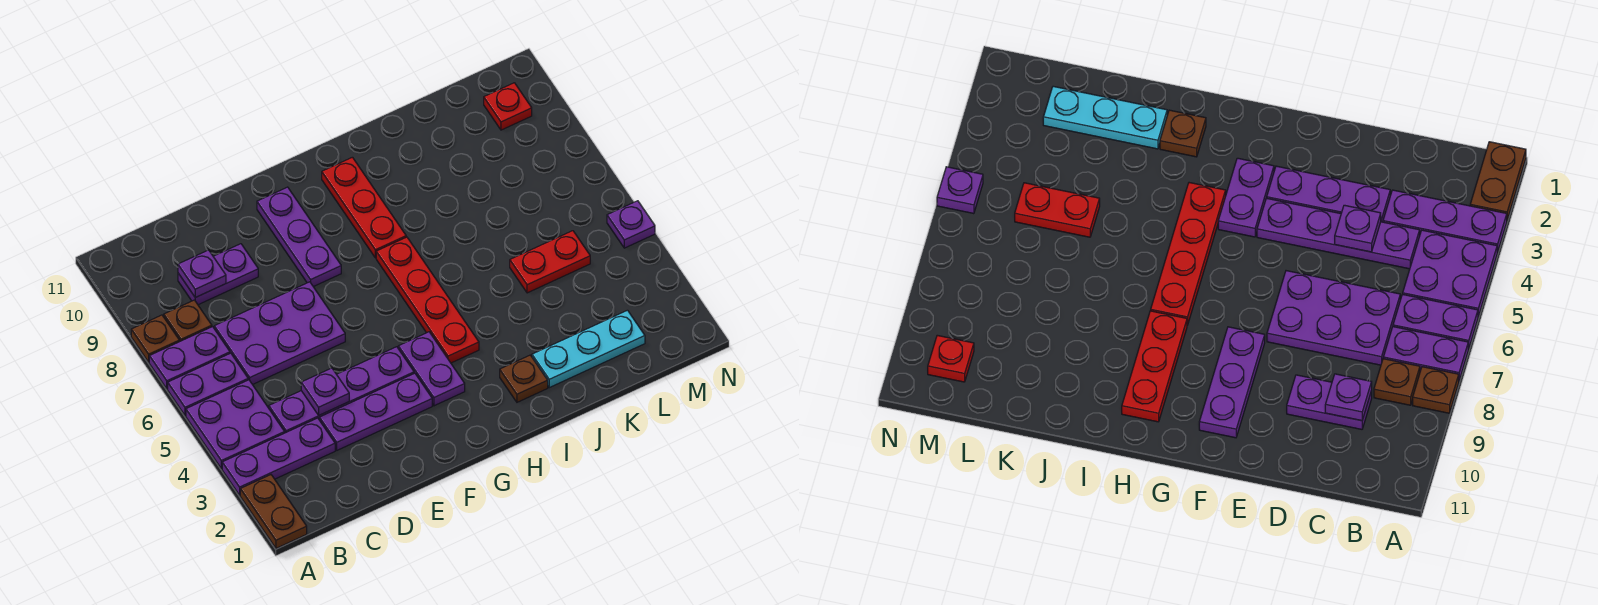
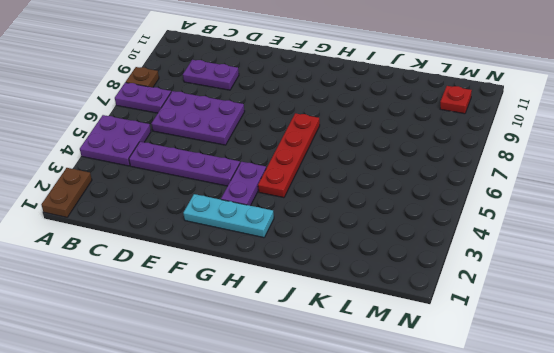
cyan plate F2:H2 level 1 -> cyan plate J2:L2 level 1
none -> purple plate A3:C3 level 1
none -> purple plate A6:B6 level 1
none -> brown plate B8 level 1

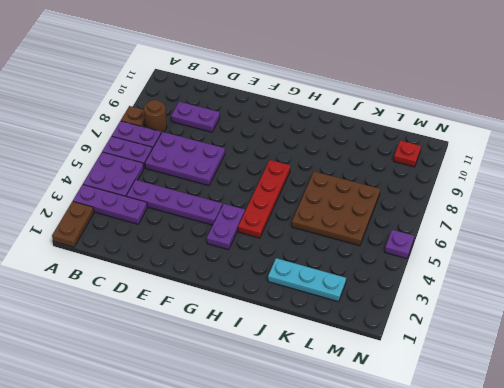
brown round brick B8 level 1 -> brown plate B8 level 1
brown plate J5:L7 level 1 -> red plate K5:L5 level 1
none -> purple plate D3:F3 level 1
none -> purple plate F8:F10 level 1
none -> red plate H8:H10 level 1

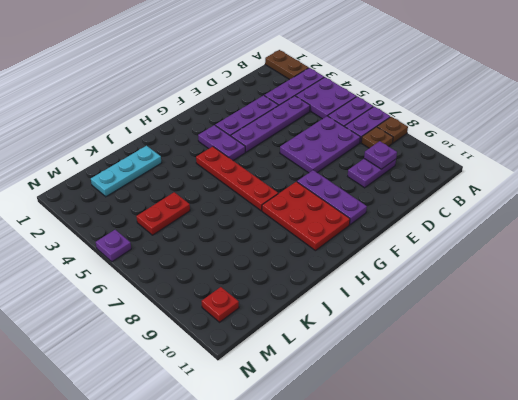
red plate G8:H10 level 1 -> red plate H8:H10 level 1
none -> brown plate I2 level 1
none -> purple plate D4 level 2

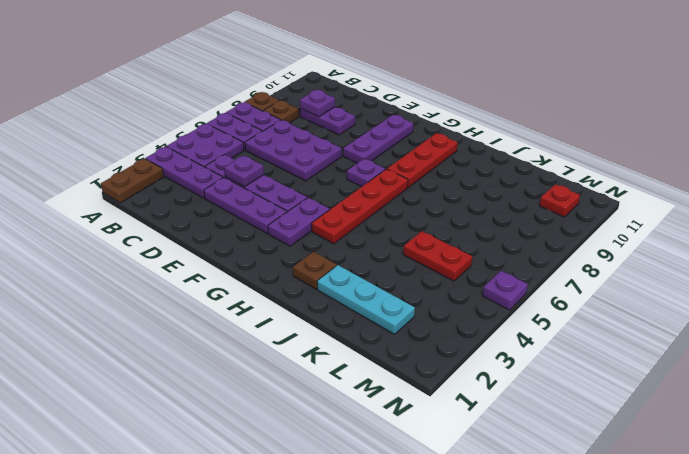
purple plate G7 level 1 -> none

